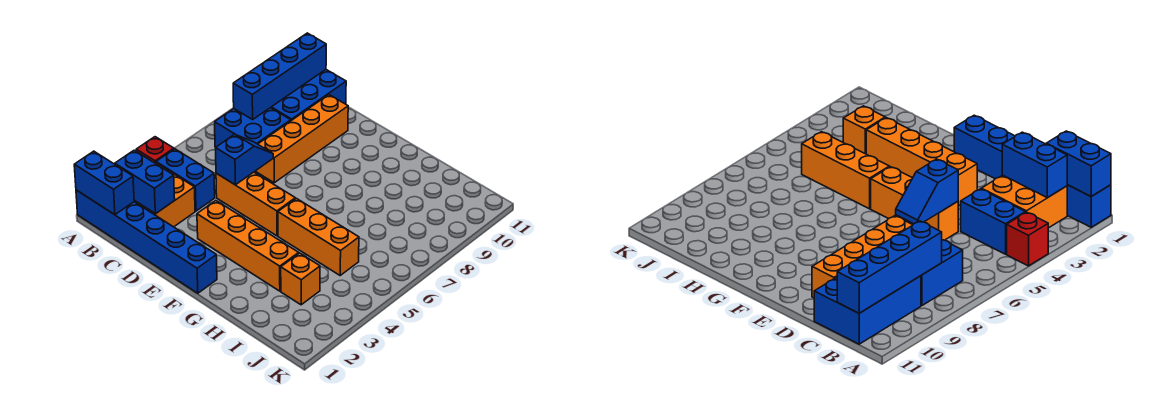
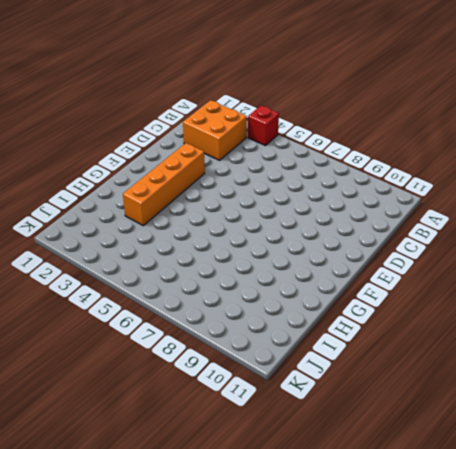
none -> blue brick A1:F1 level 1
none -> blue brick B4:C4 level 1
none -> blue brick B7:C8 level 1

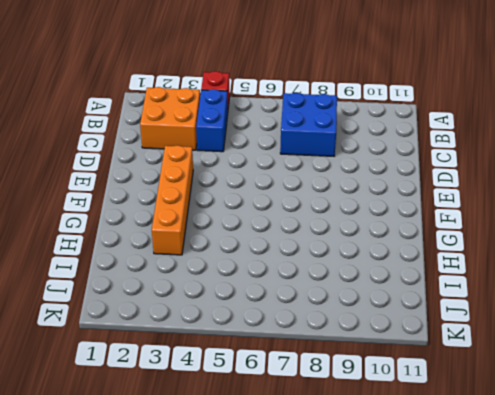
none -> blue brick A1:F1 level 1
none -> blue brick B9:C11 level 1
none -> orange brick D5:F5 level 1

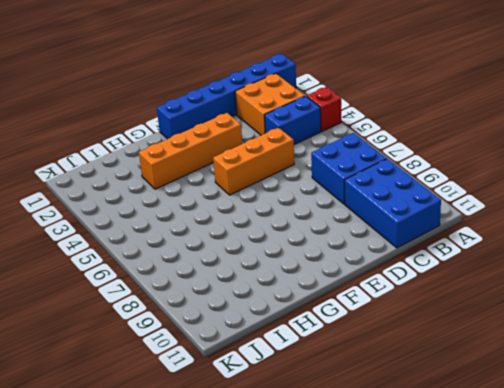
none -> orange brick D7:D10 level 1
none -> orange brick G5:I5 level 1
none -> orange brick I3 level 1

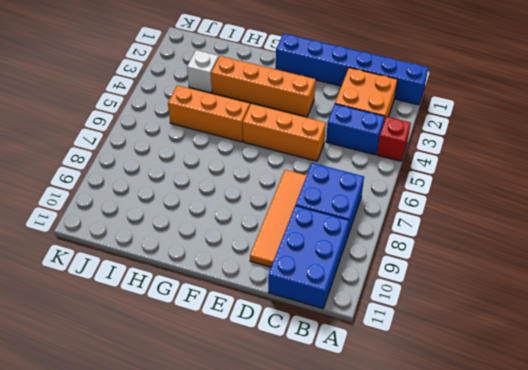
orange tile D7:D10 level 1 -> orange brick D7:D10 level 1
white brick I3 level 1 -> orange brick I3 level 1
none -> blue brick A1:B1 level 2
none -> blue brick B2:C2 level 2
none -> blue brick B8:B11 level 2

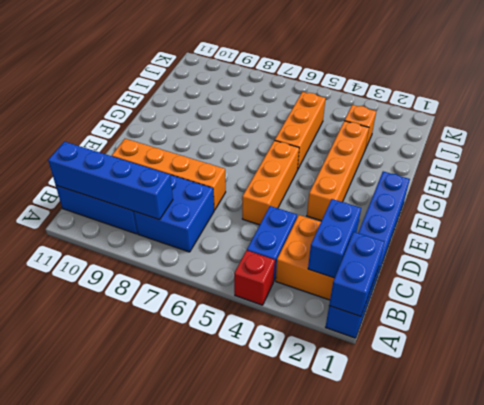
none -> blue slope D5:D6 level 2 top 5

